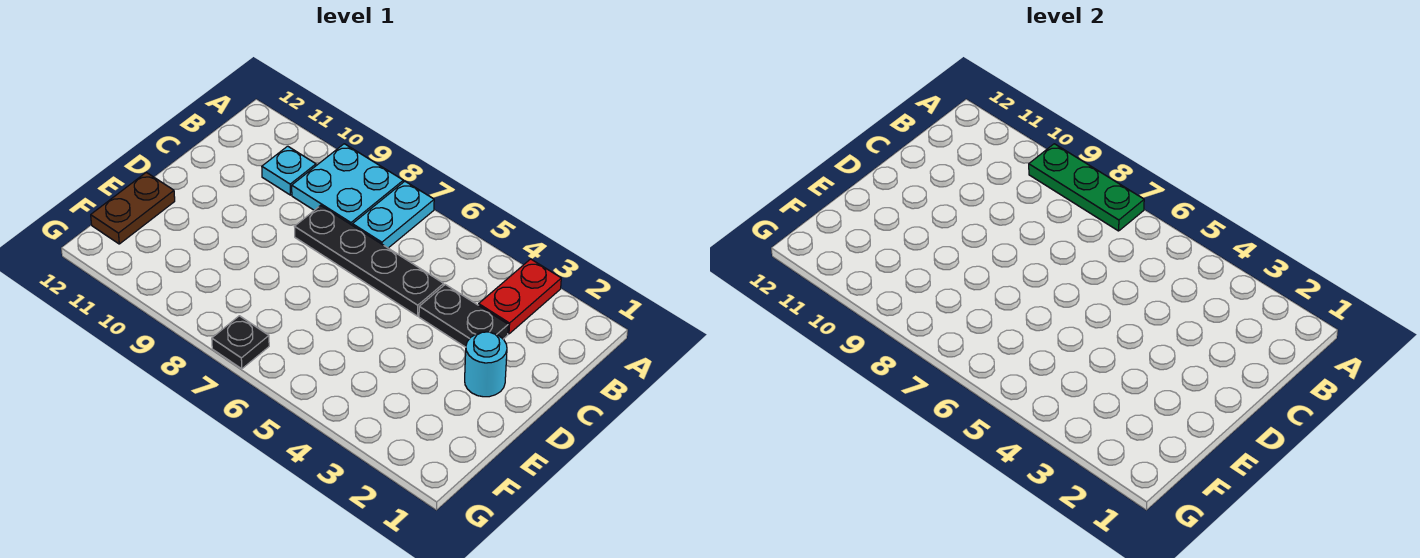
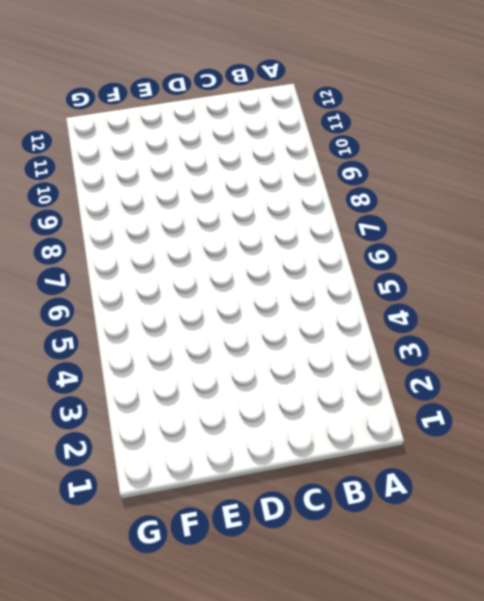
none -> red plate A3:B3 level 1
none -> cyan plate A7:B7 level 1

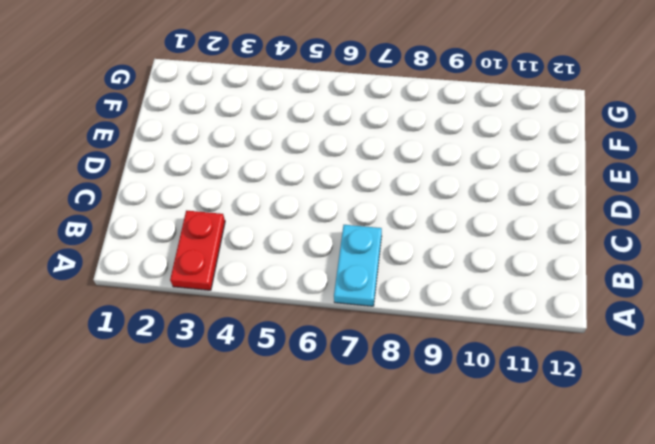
none -> cyan plate A8:B9 level 1
none -> cyan plate B10 level 1

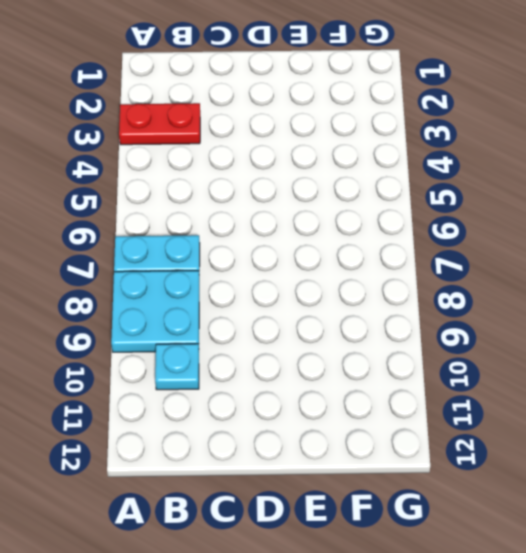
none -> black plate C3:C4 level 1
none -> black plate C5:C8 level 1

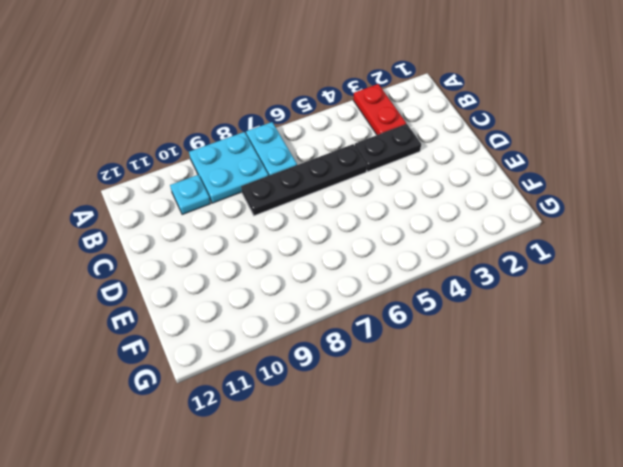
none -> cyan round brick D2 level 1
none -> brown plate E12:F12 level 1

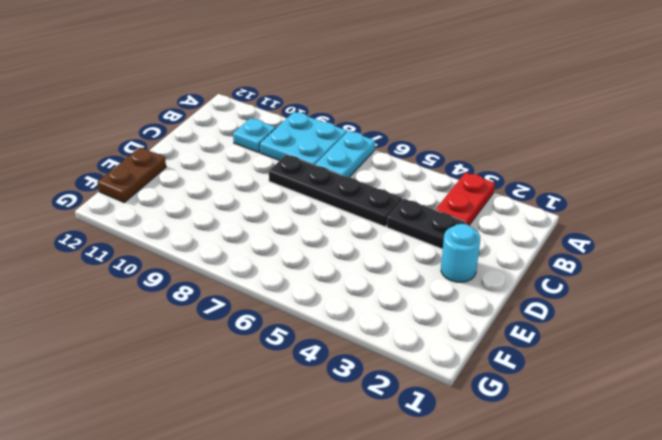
none -> black plate G7 level 1
none -> green plate A7:A9 level 2

